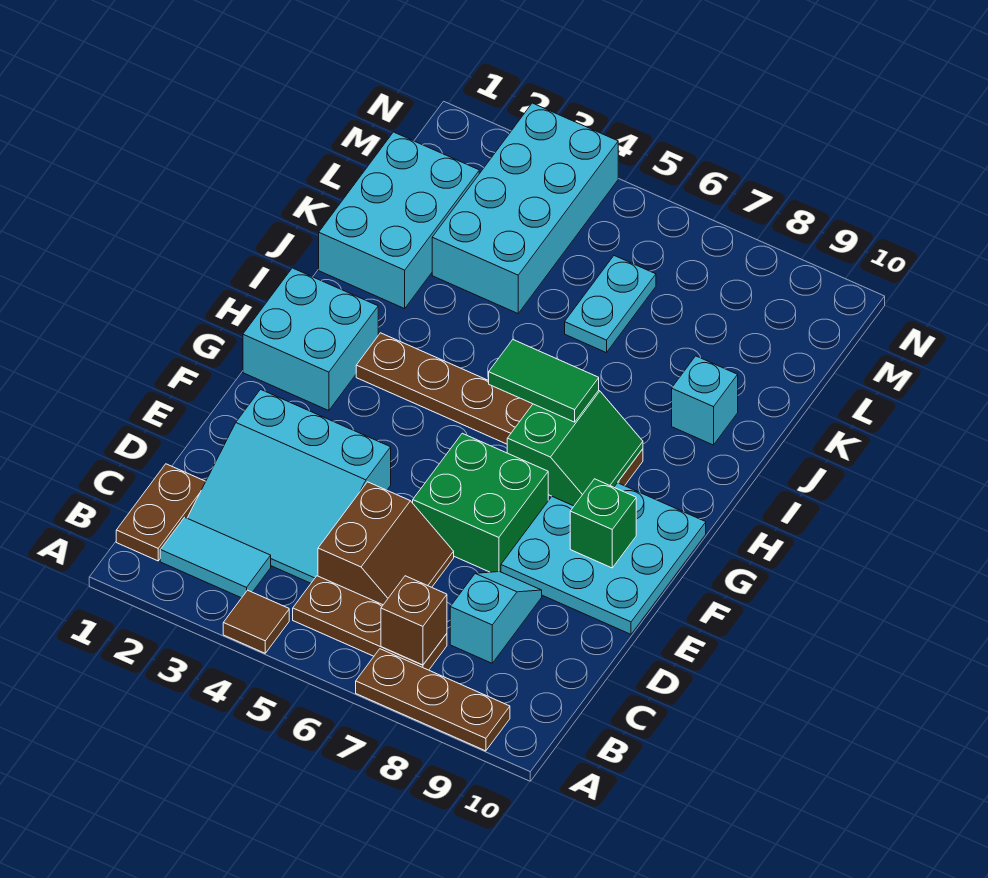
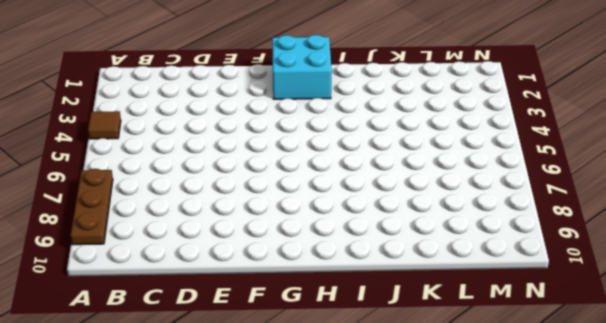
none -> brown plate B1:C1 level 1
none -> cyan tile B2:B3 level 1
none -> brown plate B5:B7 level 1

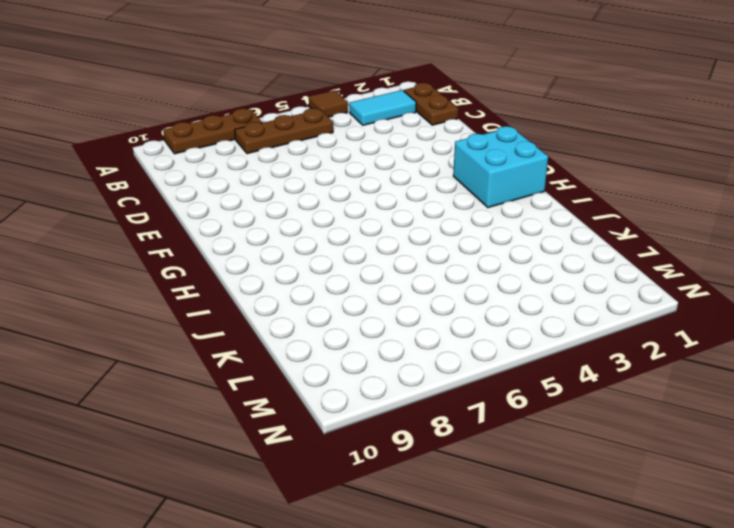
none -> cyan slope C2:E4 level 1 top E
none -> brown slope C5:D6 level 1 top 5
none -> cyan slope C8:D8 level 1 top C

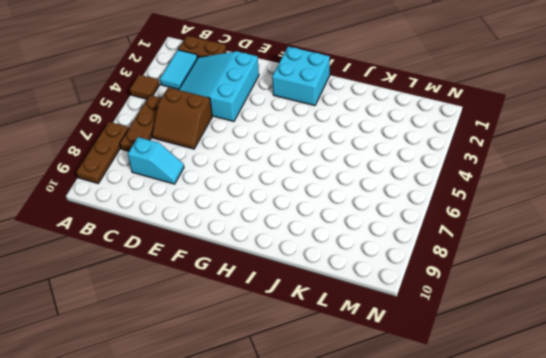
none -> green brick E6:F7 level 1
none -> cyan plate E8:G10 level 1
none -> brown plate H3:H8 level 1

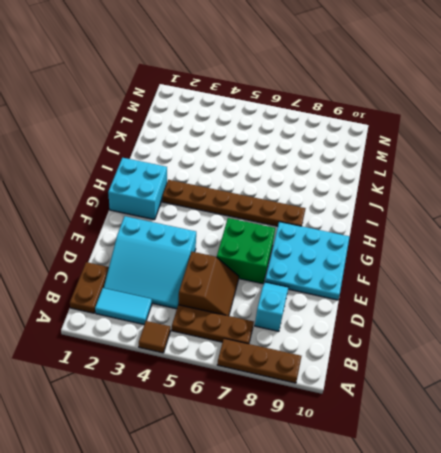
none -> cyan brick J1:L2 level 1
none -> cyan brick J9 level 1
none -> cyan brick K3:N4 level 1

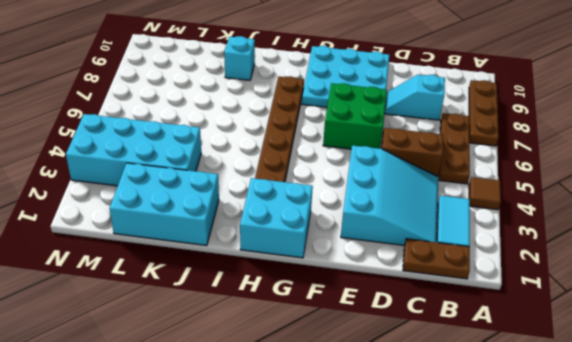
none -> cyan plate K6:L6 level 1
none -> brown brick B7 level 2
none -> green brick F9 level 2

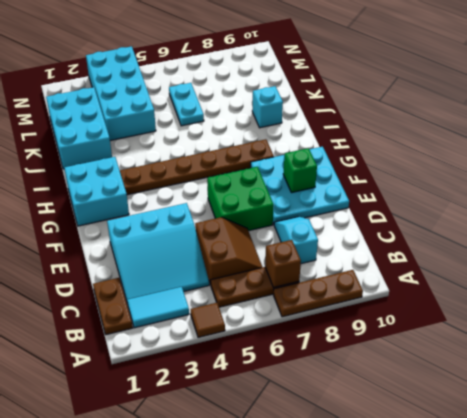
none -> green slope G7:H8 level 2 top 7
none -> green tile H6:H7 level 3

